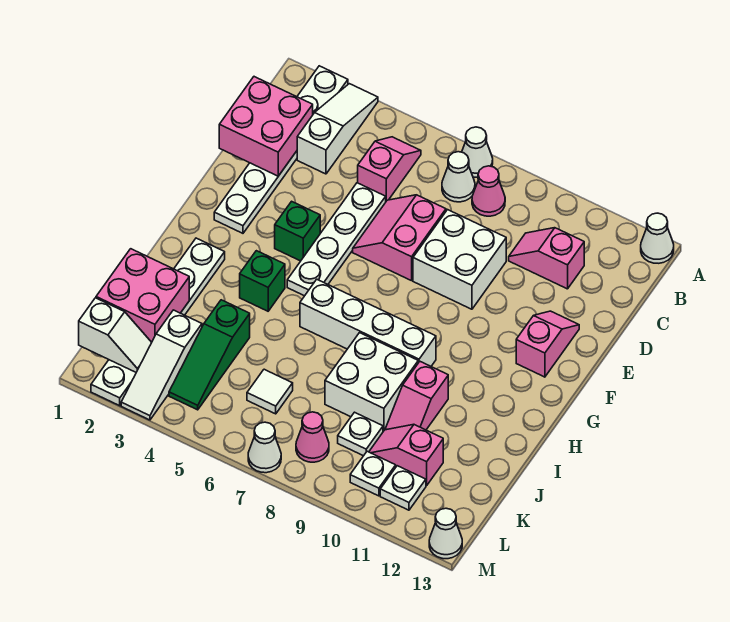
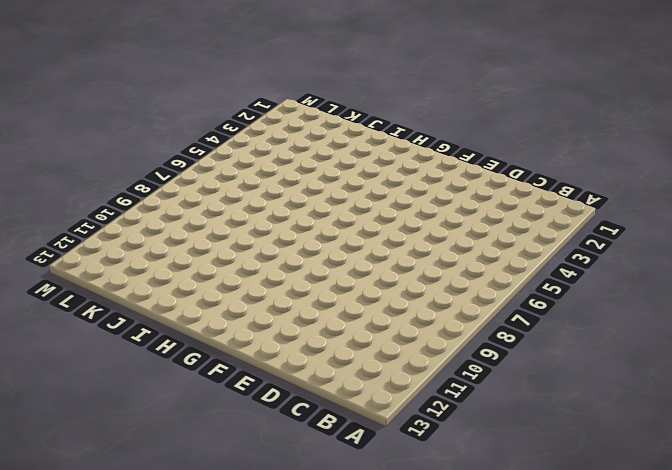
none -> white plate A2:F2 level 1
none -> white slope A3:C3 level 1 top C
none -> white cone A7 level 1
none -> white cone A13 level 1

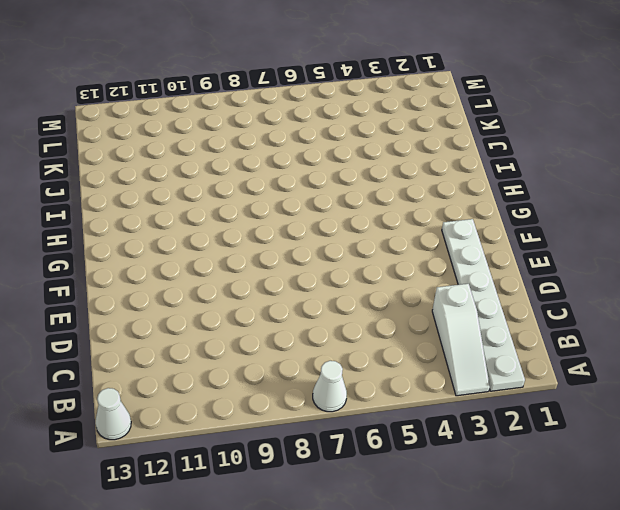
none -> pink slope B5:C5 level 1 top C
none -> white cone B7 level 1
none -> pink cone B8 level 1
none -> pink slope C10:C11 level 1 top 11

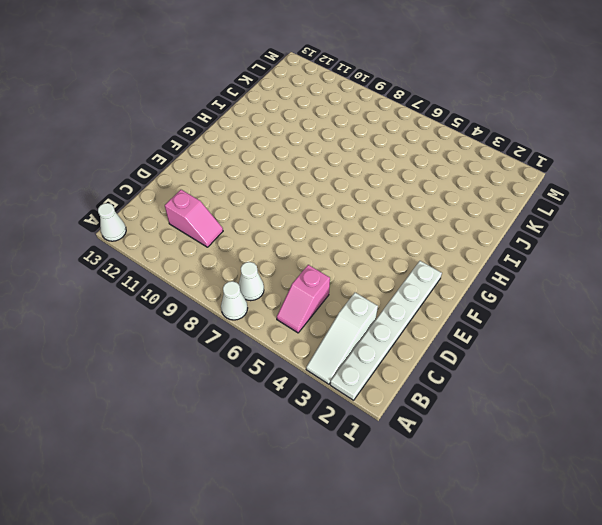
none -> pink cone B8 level 1
none -> white plate D5:G5 level 1
none -> pink slope D6:E7 level 1 top 7
none -> white brick D8:E9 level 1

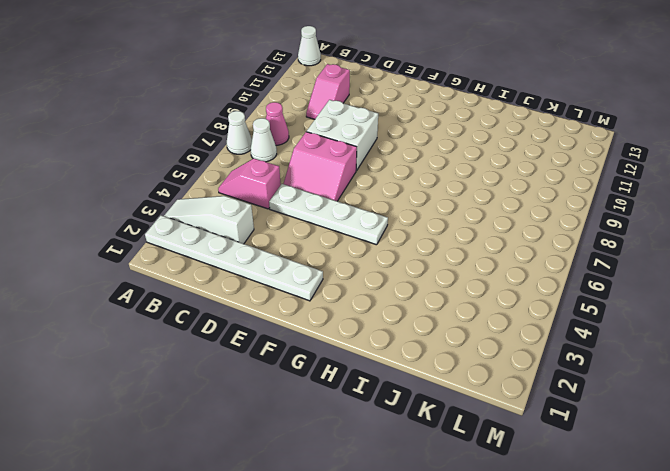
none -> pink slope E12:F12 level 1 top F
none -> green brick F4 level 1
none -> white plate H2:M2 level 1
none -> green brick H4 level 1

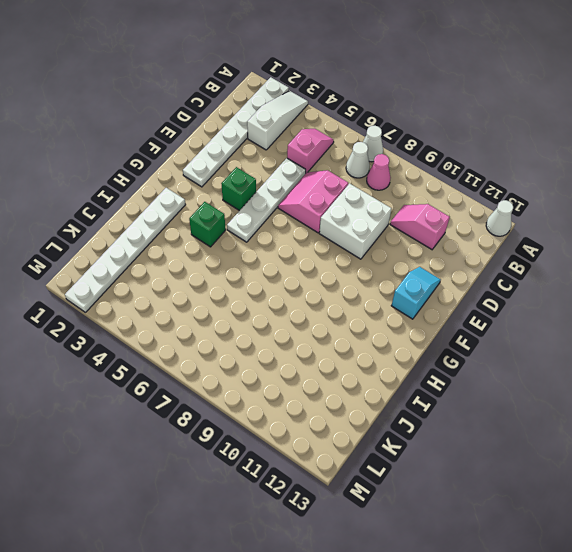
cyan slope E12:F12 level 1 top F -> pink slope E12:F12 level 1 top F
none -> white brick H6:H9 level 1
none -> white brick I8:J9 level 1
none -> pink slope I10:J10 level 1 top I
none -> green slope J4:L4 level 1 top J

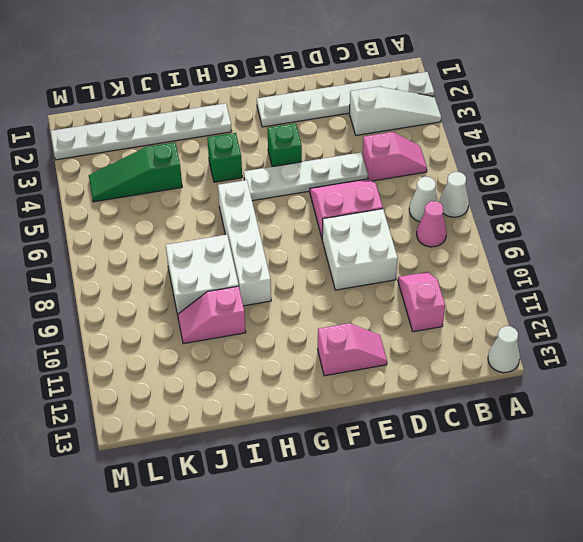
none -> white slope K3:M3 level 1 top K
none -> white tile K6 level 1
none -> white plate K9 level 1
none -> pink slope K10:K11 level 1 top 11

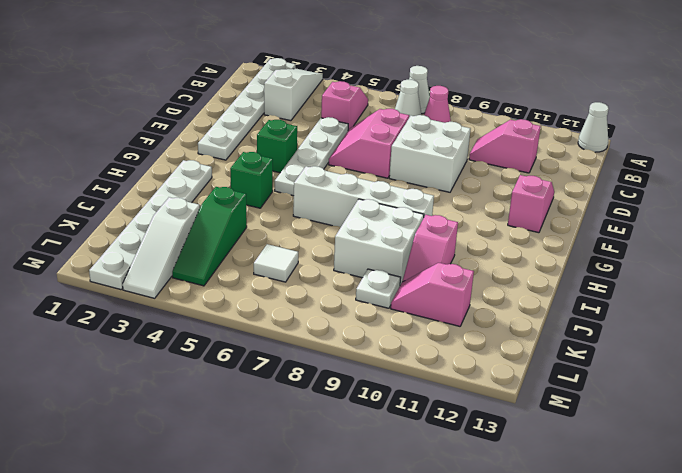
none -> pink cone L8 level 1
none -> white plate L10 level 1
none -> white plate L11 level 1
none -> white cone M7 level 1

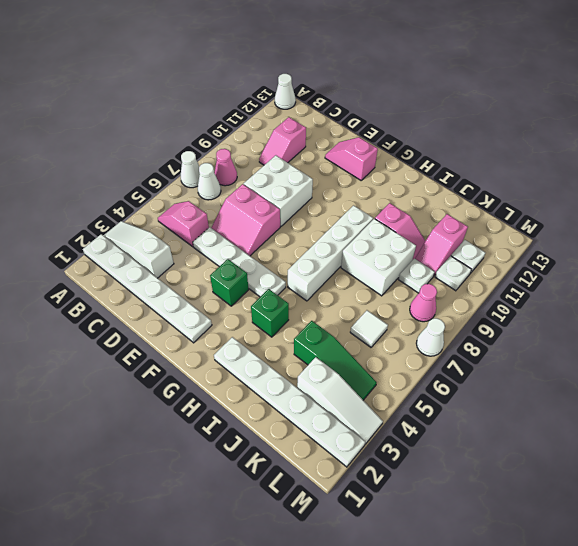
none -> white cone M13 level 1
none -> pink brick C1:D2 level 2
none -> pink brick J1:K2 level 2
none -> white slope L1:L2 level 2 top 1

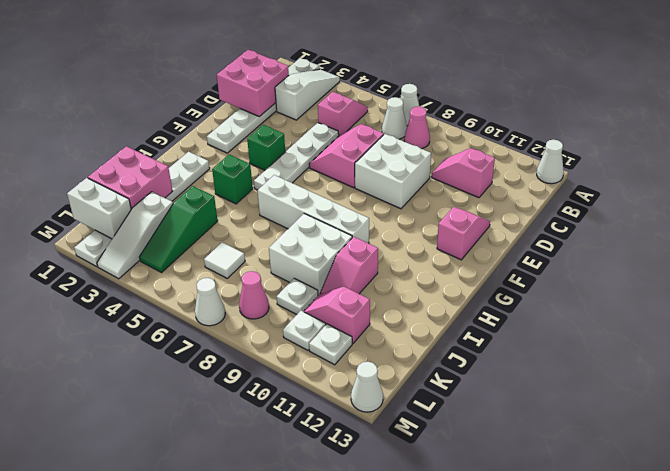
white brick L1:L2 level 2 -> white slope L1:L2 level 2 top 1

